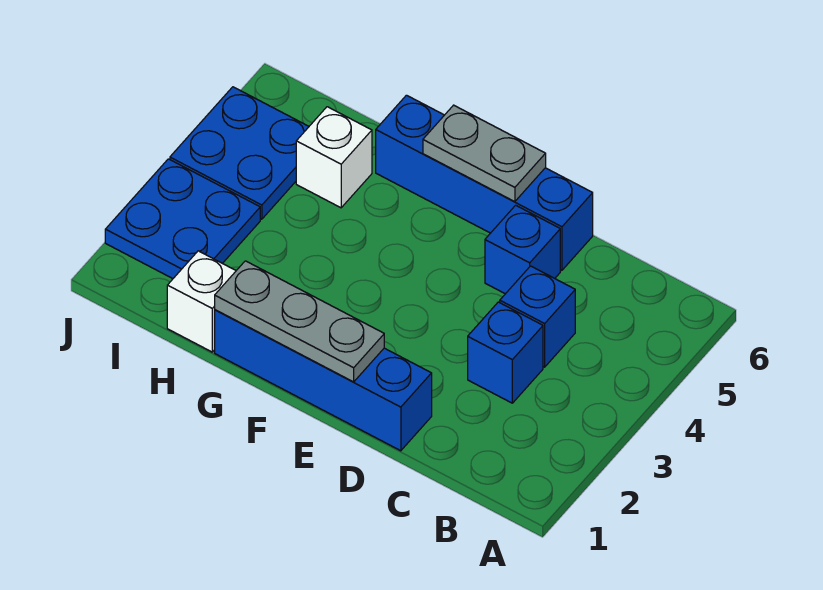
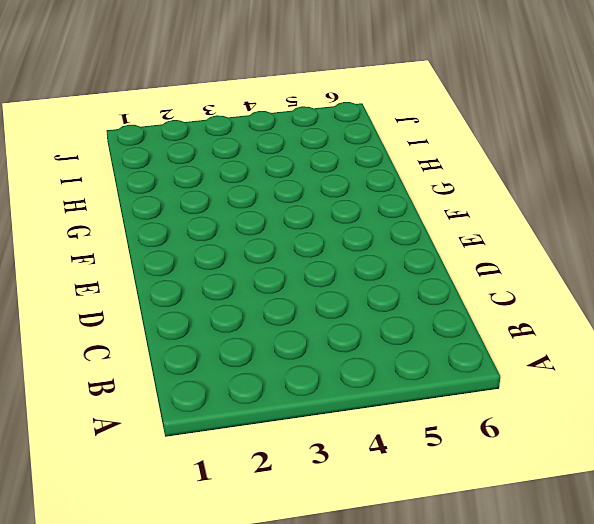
none -> blue brick C3 level 1
none -> blue brick C4 level 1

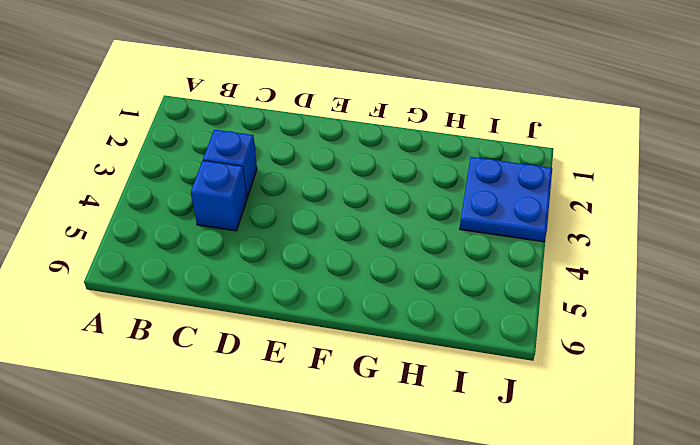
none -> blue brick D1:G1 level 1
none -> blue brick D5 level 1

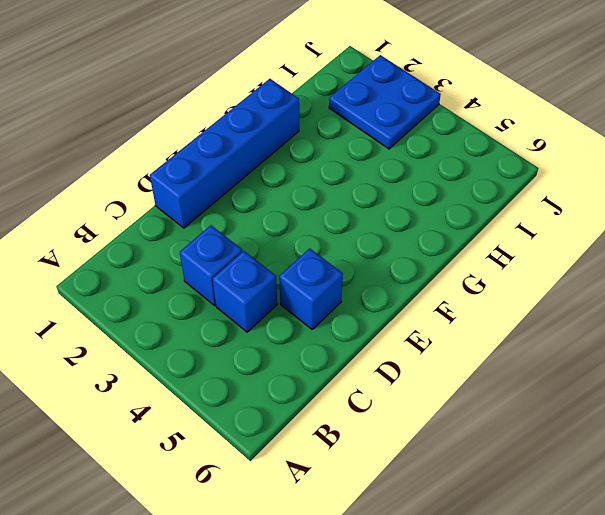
none -> blue brick D6:G6 level 1
none -> white brick H1 level 1

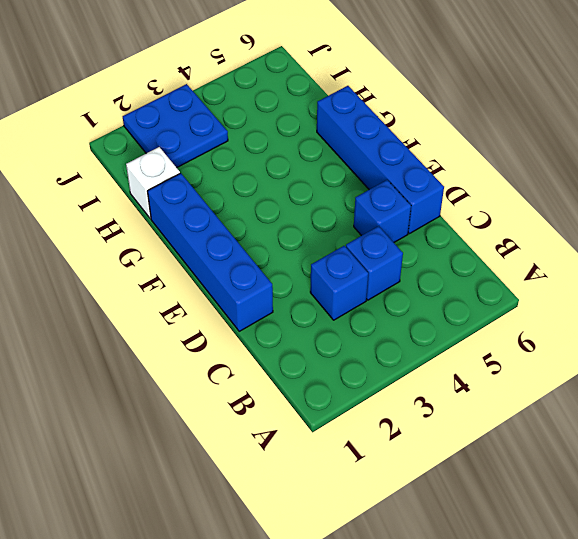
none -> white brick H5 level 1
none -> blue plate I4:J5 level 1

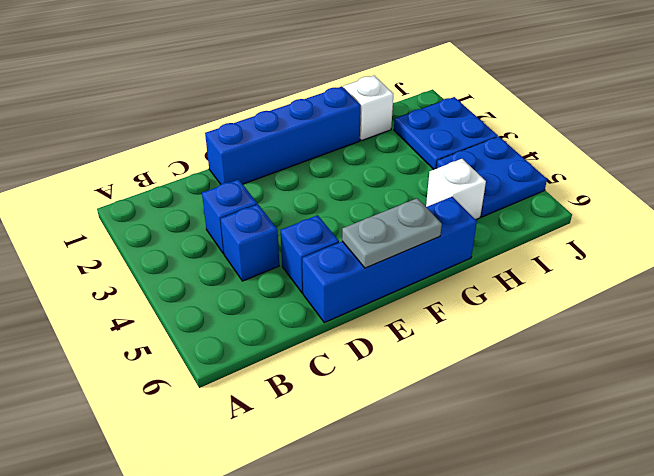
none -> grey plate E1:G1 level 2

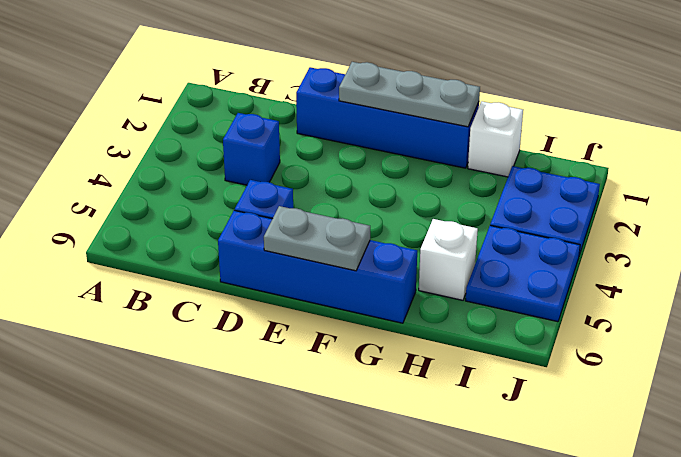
none -> blue brick C4 level 1

